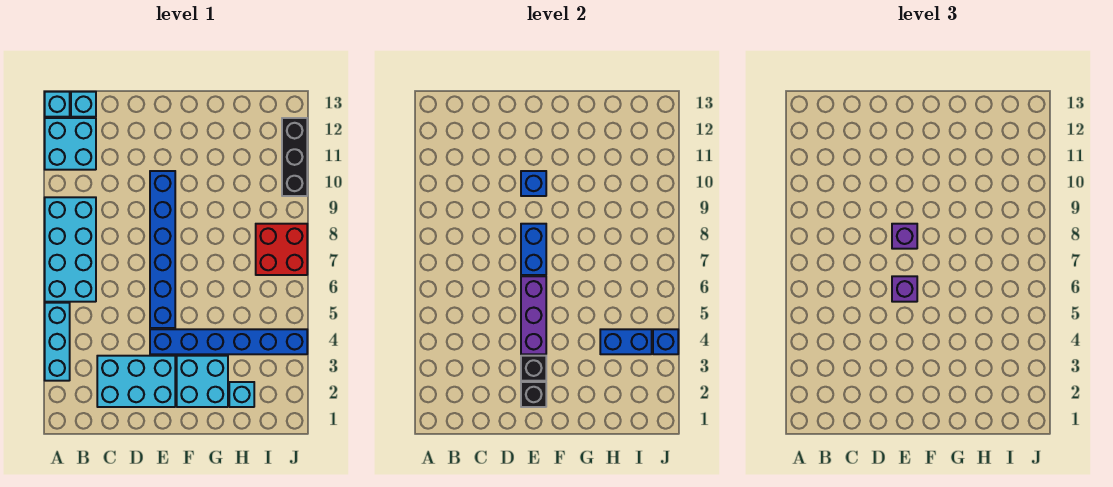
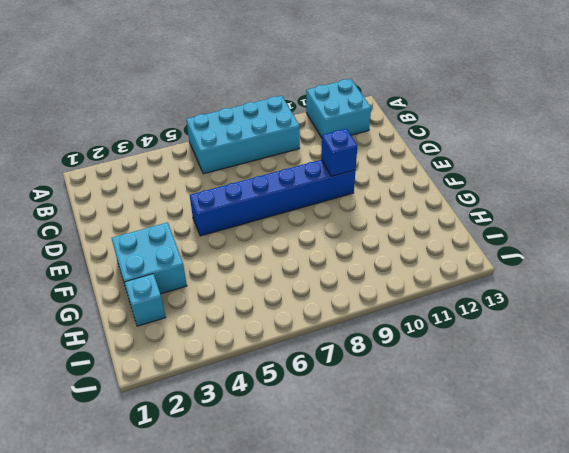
none -> cyan brick A3:A5 level 1
none -> cyan brick A13 level 1
none -> cyan brick B13 level 1

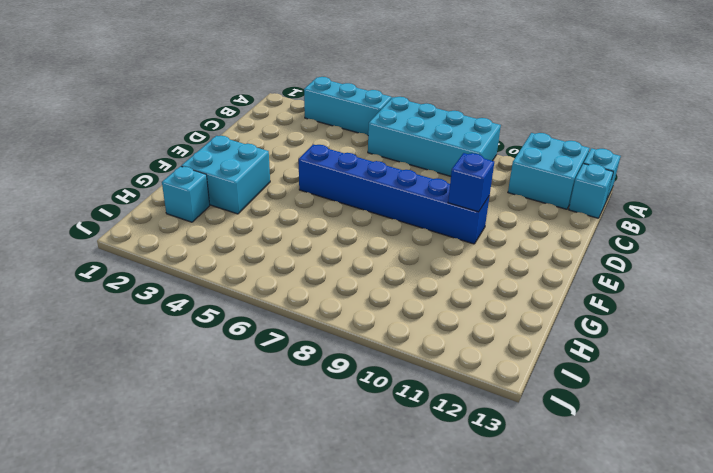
none -> cyan brick C2:E3 level 1
none -> blue brick E4:J4 level 1
none -> red brick I7:J8 level 1

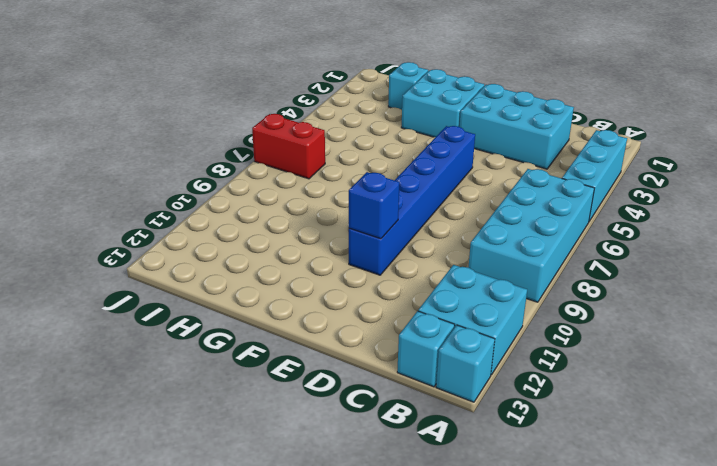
red brick I7:J7 level 1 -> red brick I7:J8 level 1
none -> blue brick E4:J4 level 1
none -> black brick J10:J12 level 1
none -> black brick E2 level 2

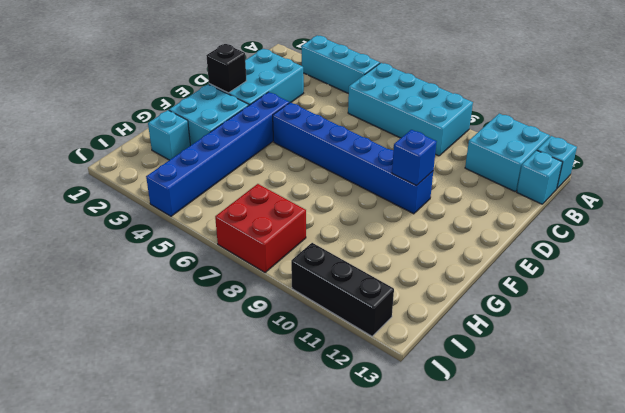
none -> black brick E3 level 2
none -> purple brick E4:E6 level 2
none -> blue brick E7:E8 level 2

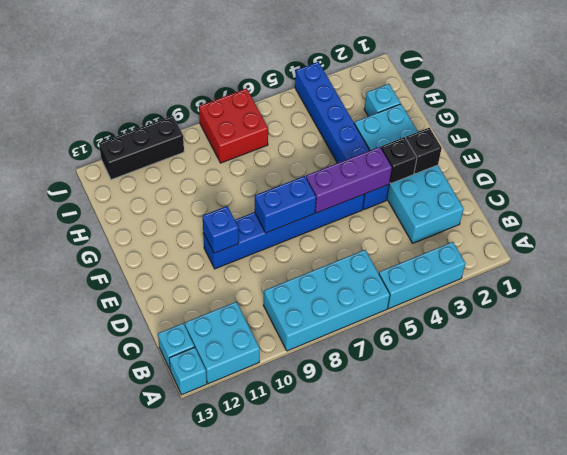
none -> blue brick H4:I4 level 2
none -> blue brick J4 level 2
none -> purple brick E6 level 3

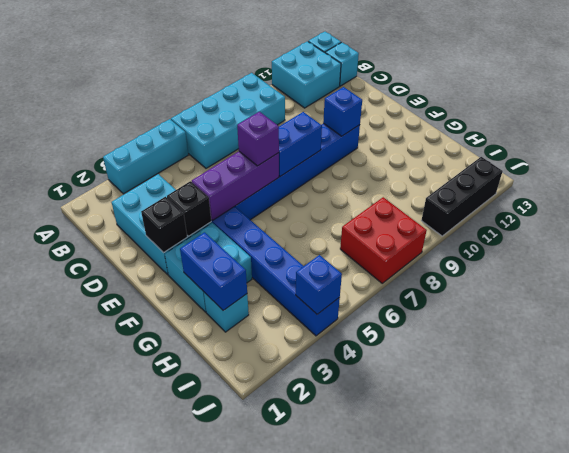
blue brick G2:H2 level 2 -> blue brick H4:I4 level 2
none -> purple brick E8 level 3

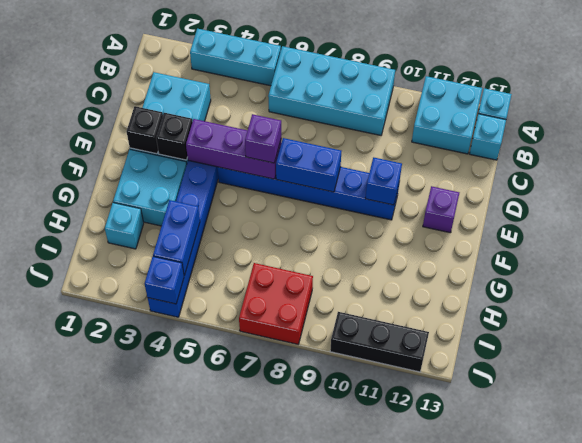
purple brick E12 level 1 -> purple brick E8 level 3

